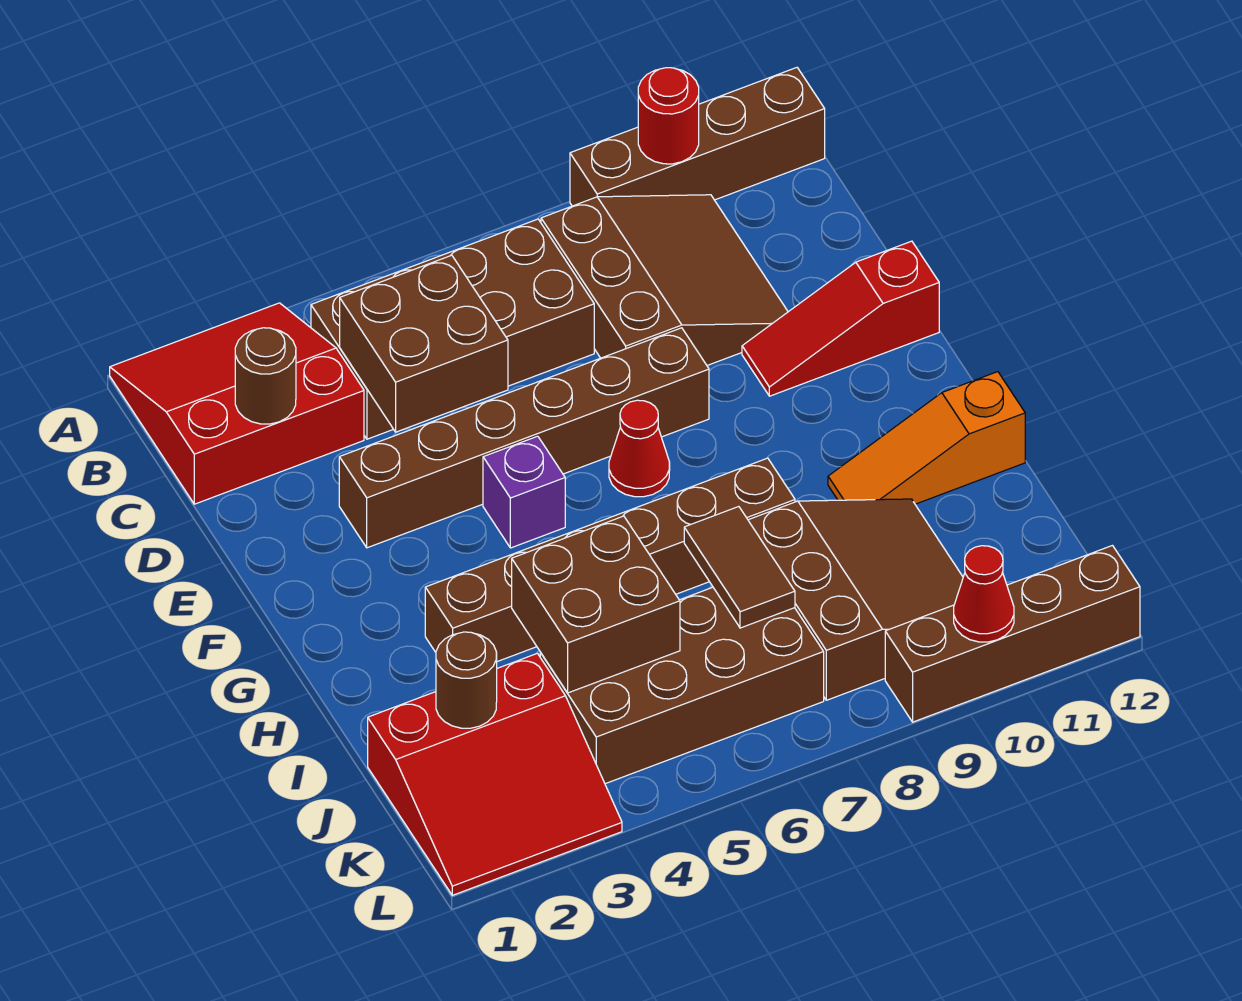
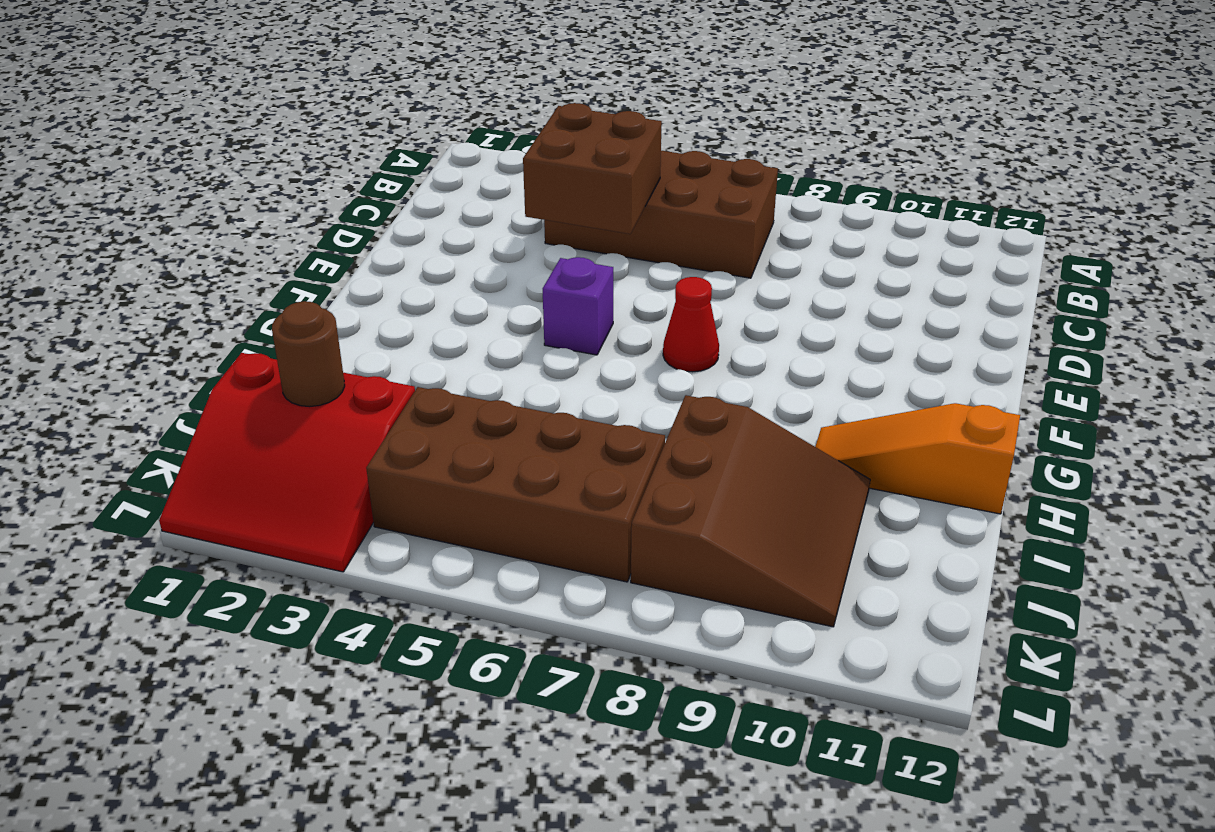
none -> red slope A1:C3 level 1 top C
none -> brown brick A9:A12 level 1
none -> brown slope B8:D10 level 1 top 8

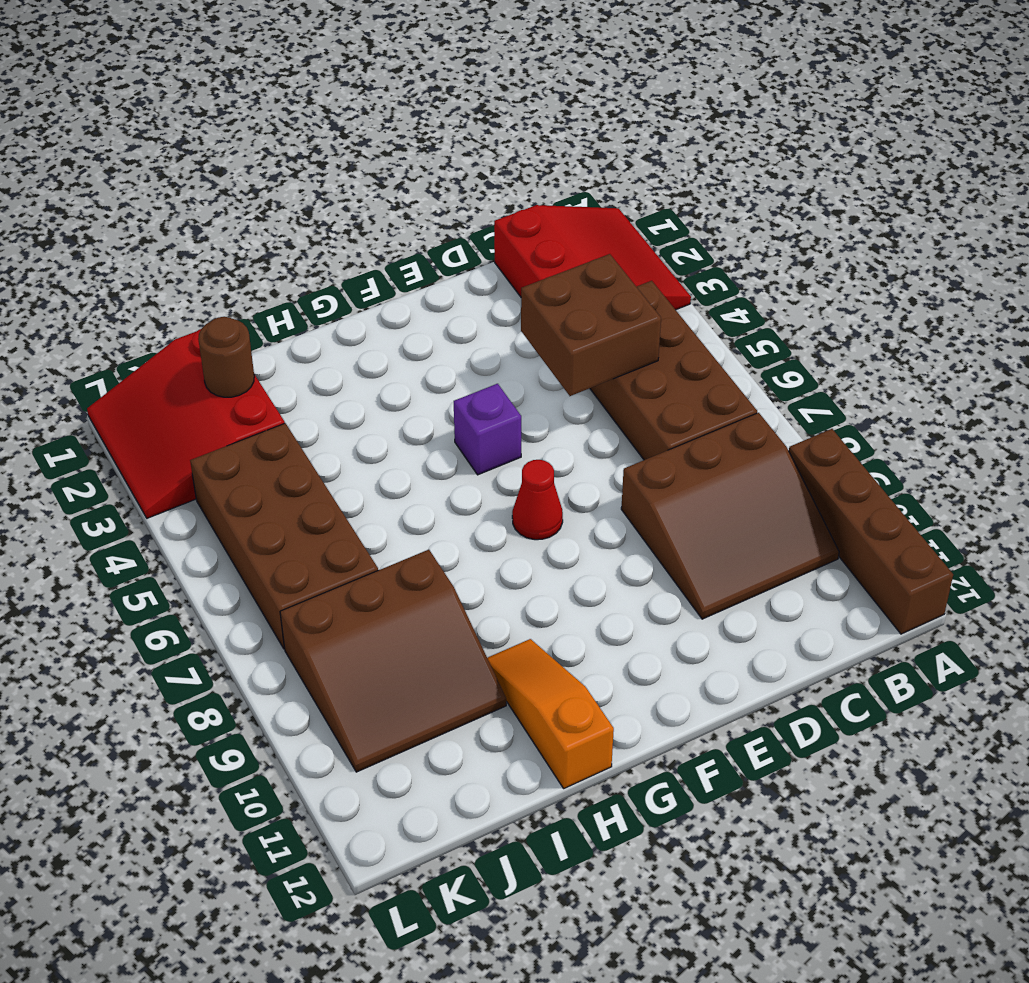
none -> brown brick E3:E8 level 1
none -> red slope E10:E12 level 1 top 12
none -> brown brick H3:H8 level 1

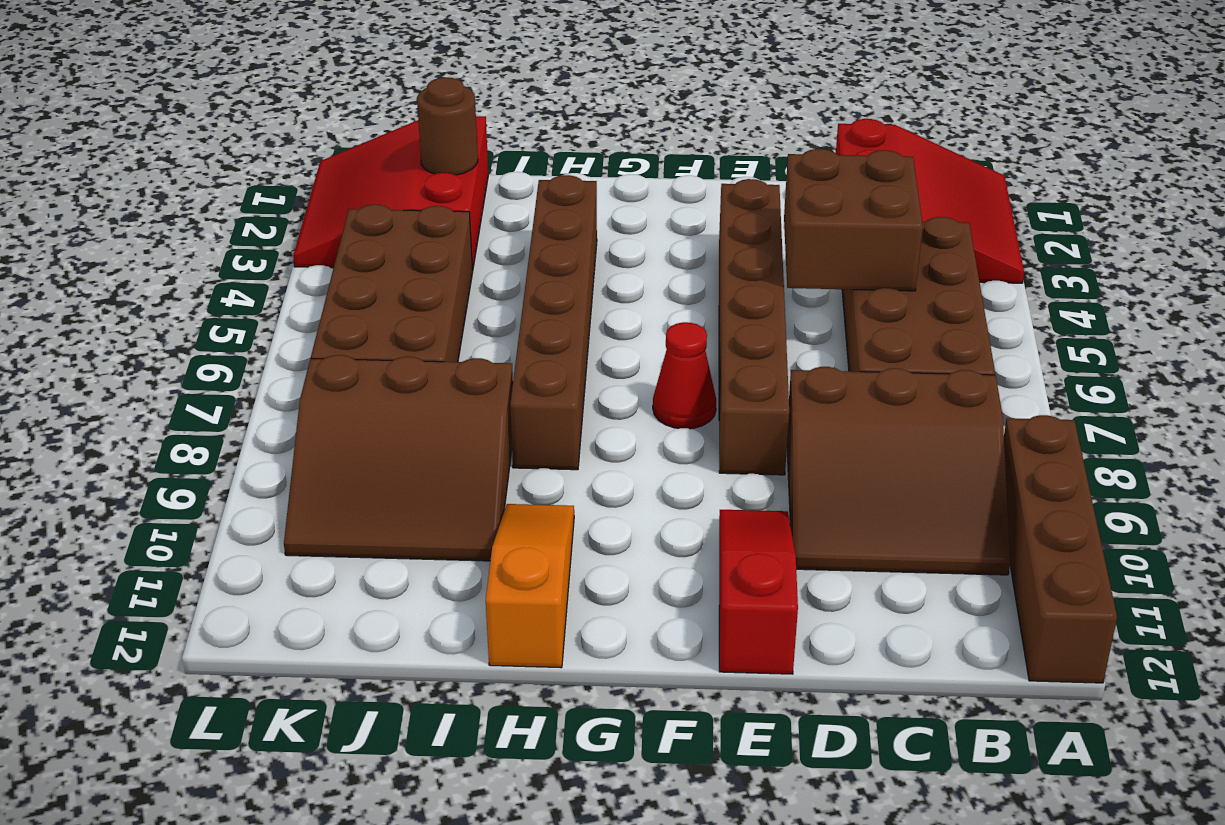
none -> purple brick F5 level 1
none -> brown brick L9:L12 level 1
none -> red round brick A10 level 2

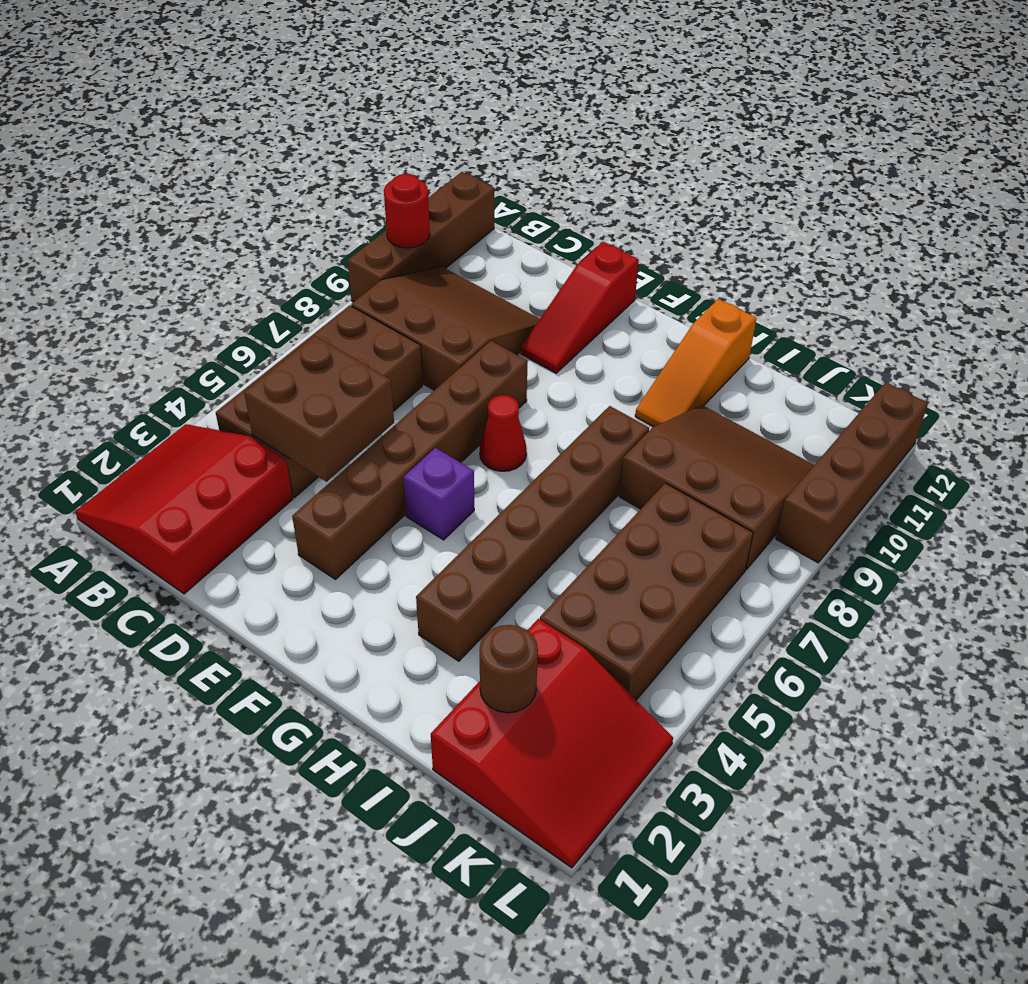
none -> brown round brick C2 level 2
none -> brown brick I4:J5 level 2
none -> brown tile I7:J7 level 2

